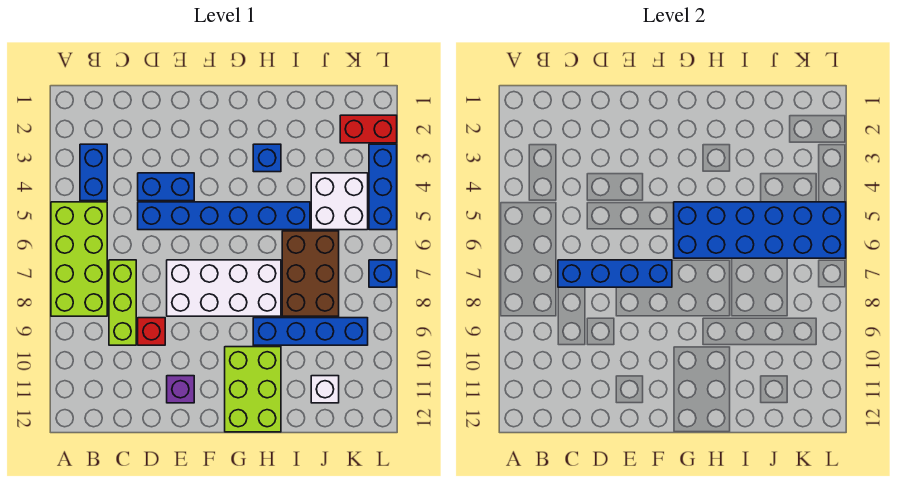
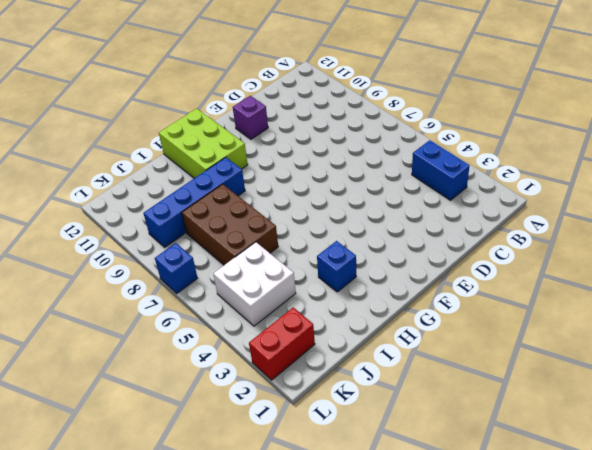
none -> lime brick A5:B8 level 1
none -> lime brick C7:C9 level 1
none -> blue brick D4:E4 level 1

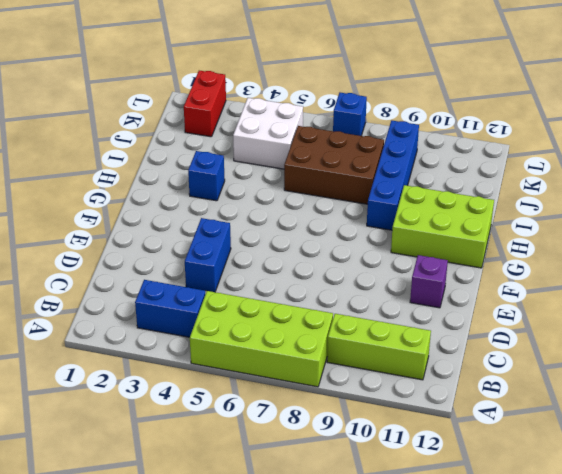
lime brick B9:B11 level 1 -> lime brick C7:C9 level 1
none -> blue brick D5:I5 level 1
none -> red brick D9 level 1
none -> white brick E7:H8 level 1

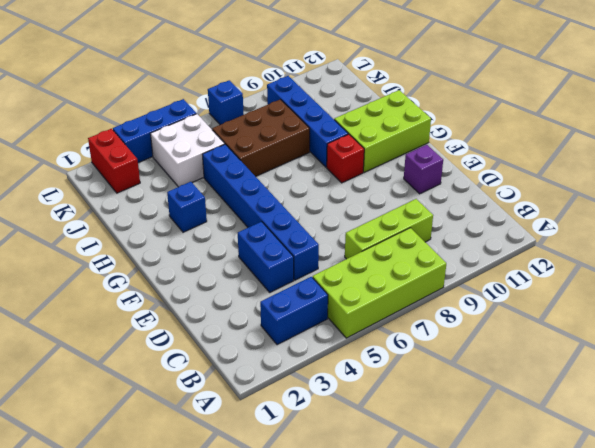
red brick G9 level 1 -> red brick D9 level 1
none -> white brick E7:H8 level 1
none -> white brick J11 level 1
none -> blue brick C7:F7 level 2

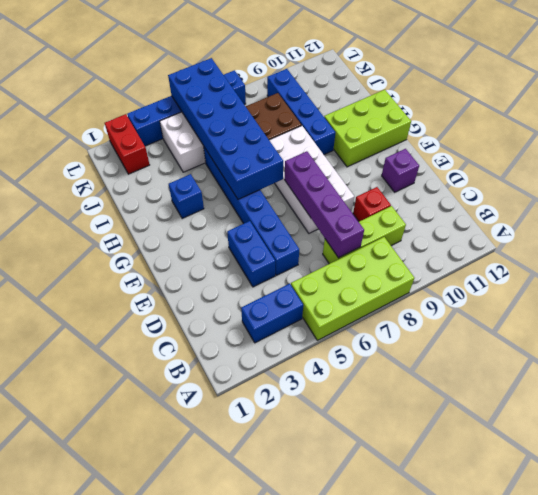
purple brick C7:F7 level 2 -> blue brick C7:F7 level 2
none -> white brick J11 level 1

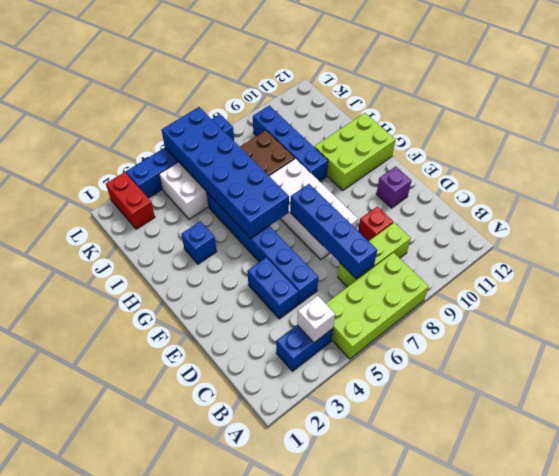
white brick B4 level 2 -> white brick J11 level 1

